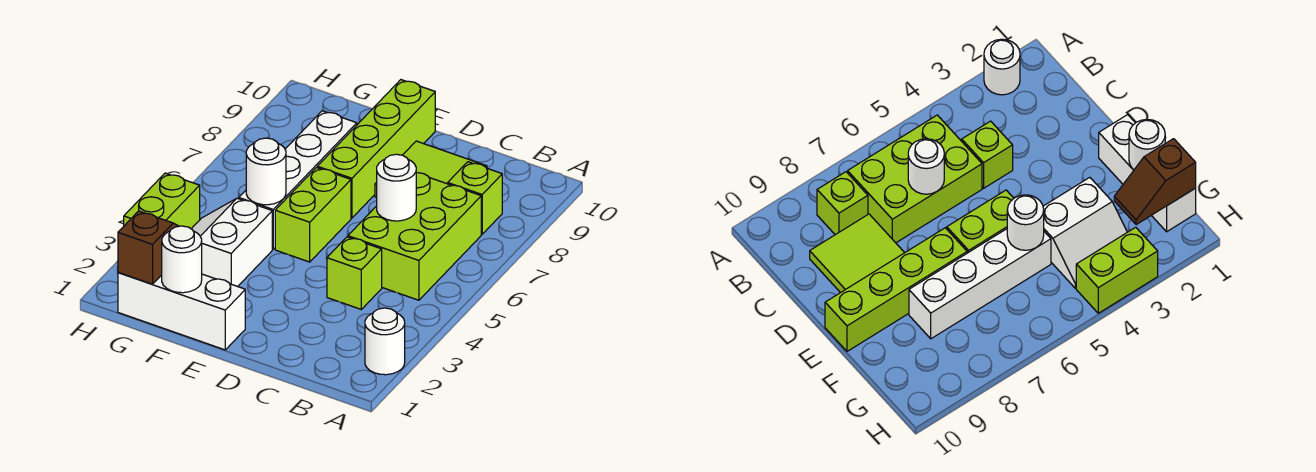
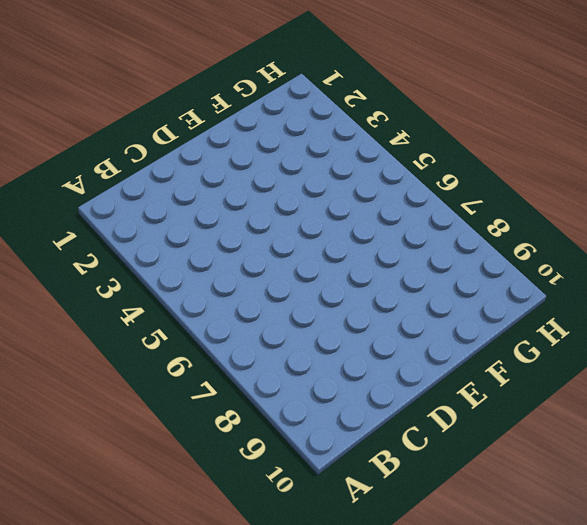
none -> white round brick A2 level 1
none -> lime brick B5:C7 level 1
none -> lime brick B8 level 1

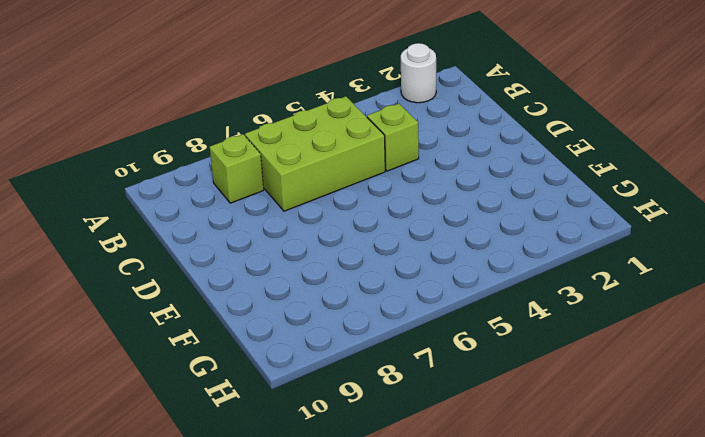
none -> lime tile C8:D9 level 1
none -> white brick E1:G1 level 1
none -> lime brick E5:E6 level 1

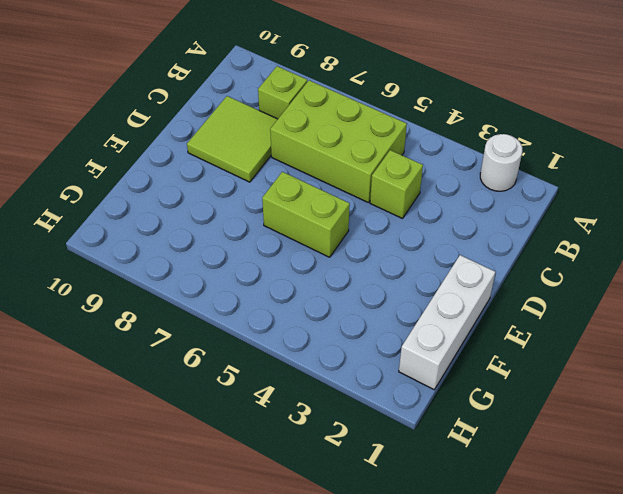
none -> lime brick E7:E10 level 1
none -> white slope F3:G4 level 1 top F
none -> white brick F5:F8 level 1

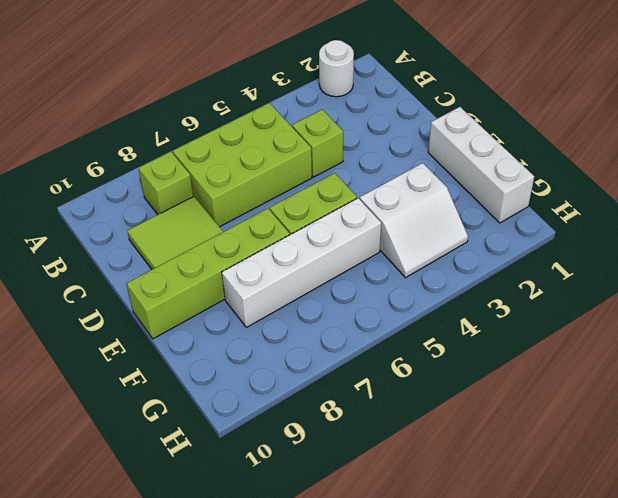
none -> lime brick H3:H4 level 1
none -> white round brick C6 level 2
none -> white round brick F1 level 2

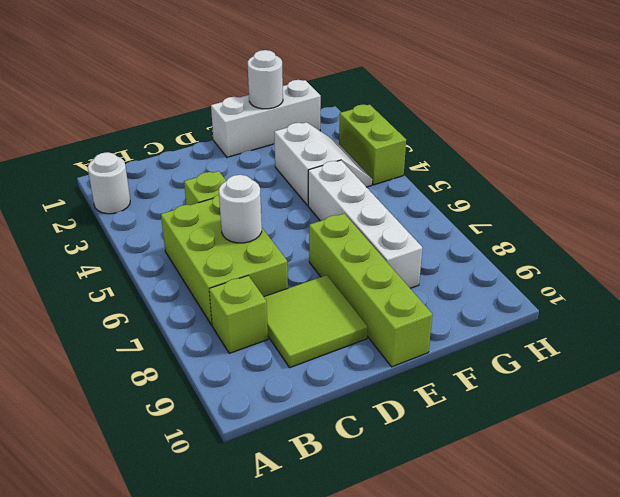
none -> lime brick E5:E6 level 1
none -> white round brick F5 level 2
none -> brown slope G1:G2 level 2 top 1

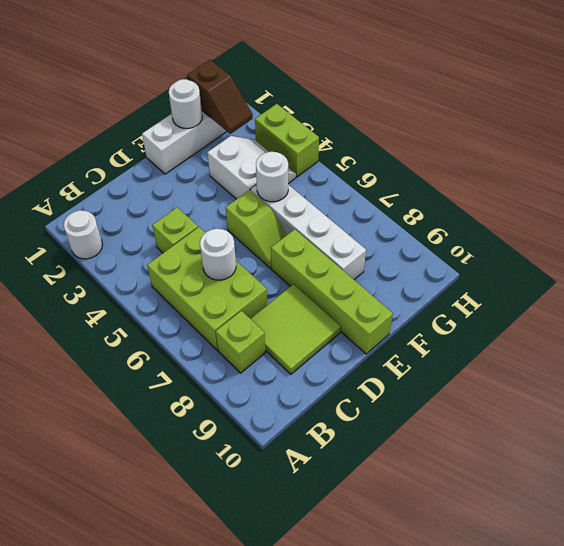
lime slope E5:E6 level 1 top 5 -> lime brick E5:E6 level 1

